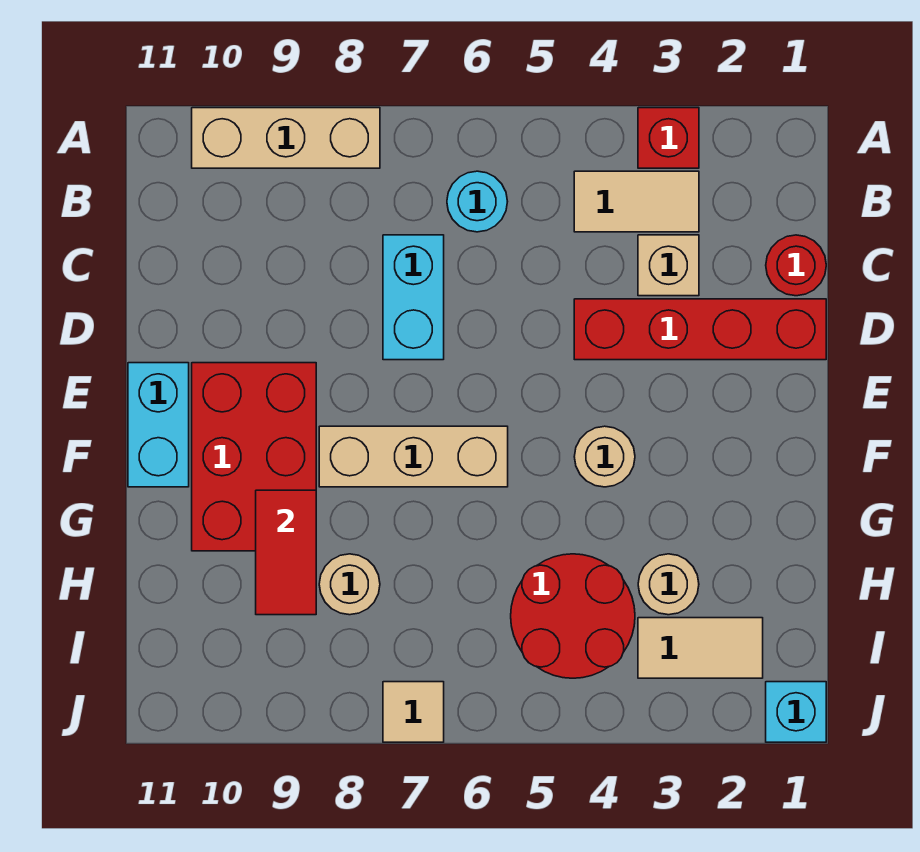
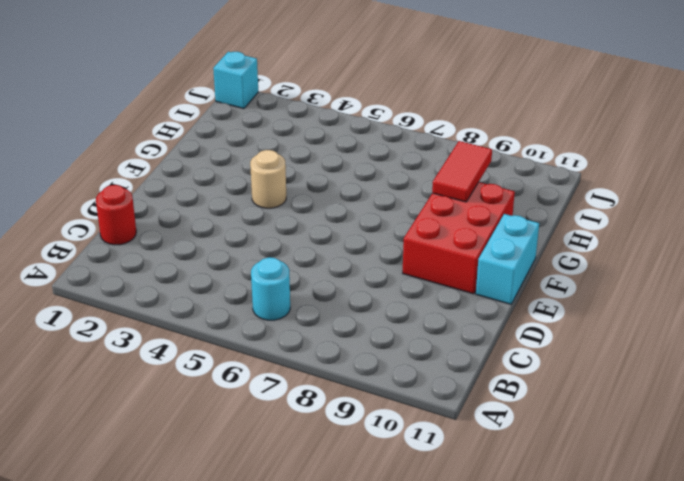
none -> red brick A3 level 1
none -> tan brick A8:A10 level 1
none -> tan tile B3:B4 level 1

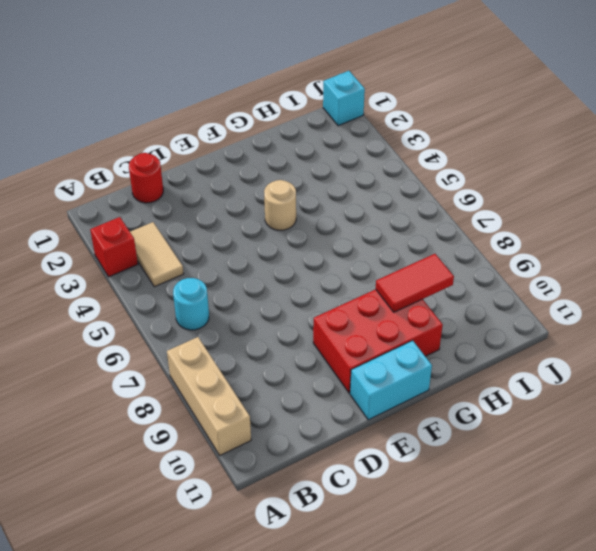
none -> tan brick C3 level 1
none -> cyan brick C7:D7 level 1
none -> red brick D1:D4 level 1

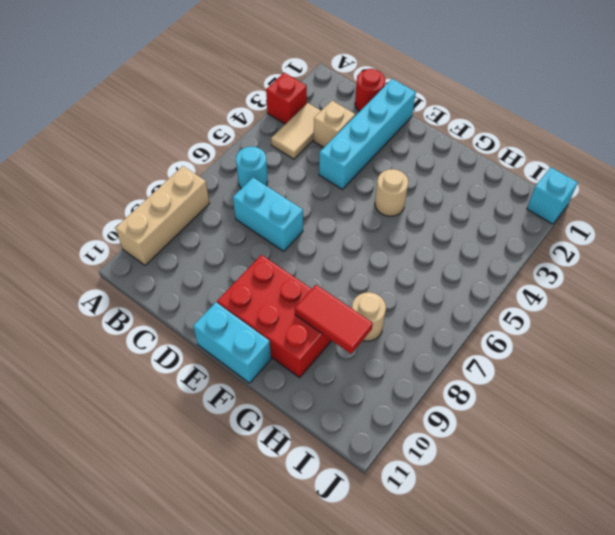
cyan brick D1:D4 level 1 -> red brick D1:D4 level 1
none -> tan brick F6:F8 level 1
none -> tan round brick H3 level 1
none -> red round brick H4:I5 level 1

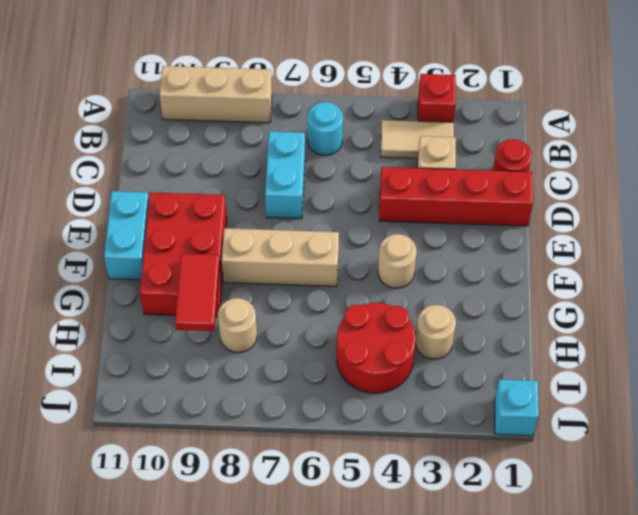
none -> tan tile I2:I3 level 1
none -> tan tile J7 level 1

